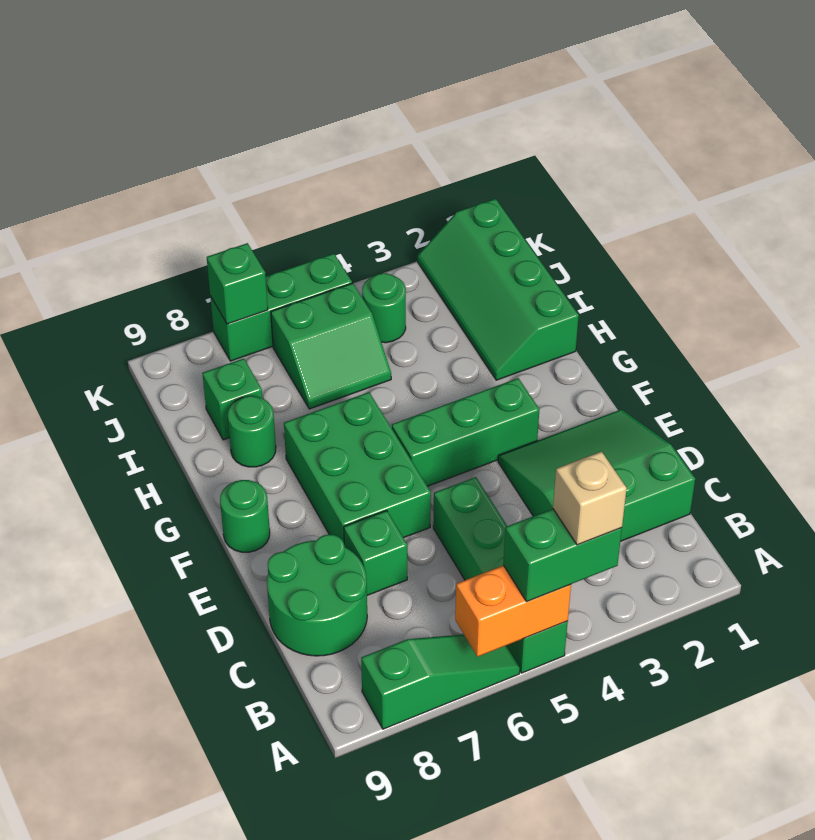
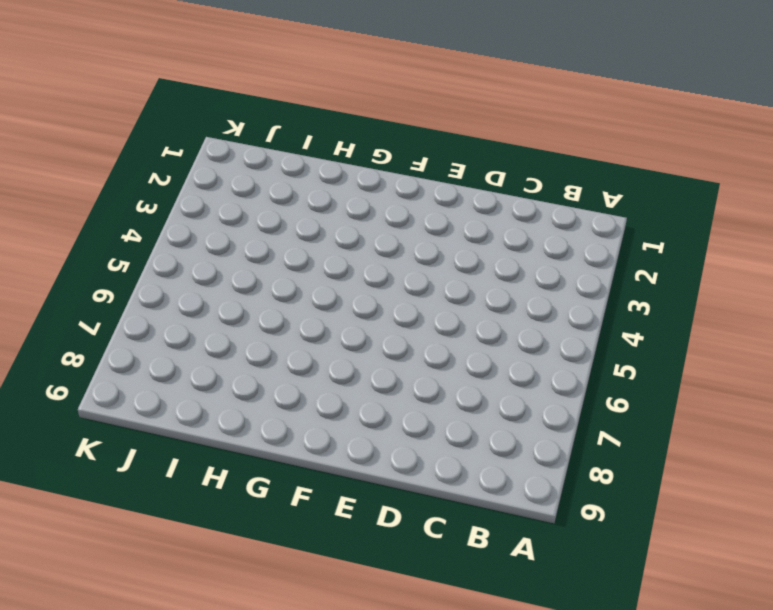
none -> green brick A5:D5 level 1
none -> green slope A6:A8 level 1 top 8
none -> green slope C1:E3 level 1 top C

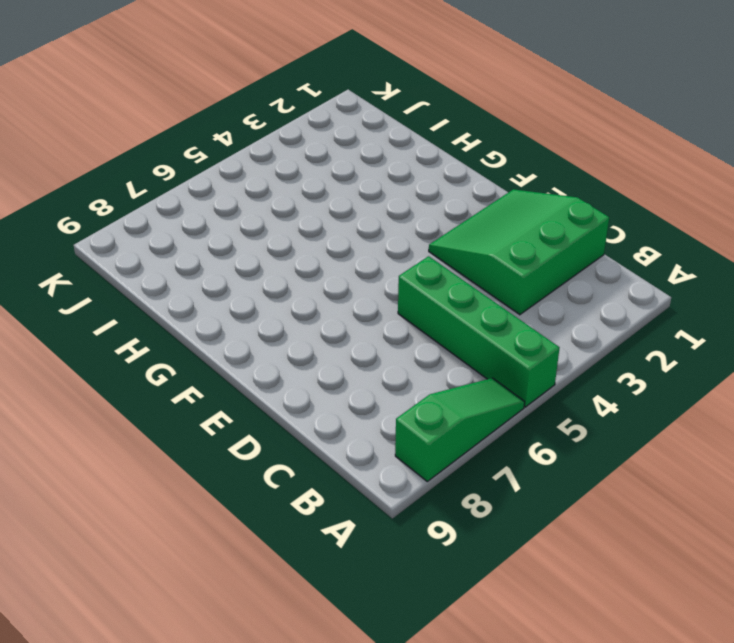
none -> green round brick C8:D9 level 1
none -> green brick D7 level 1
none -> green brick E6:G7 level 1

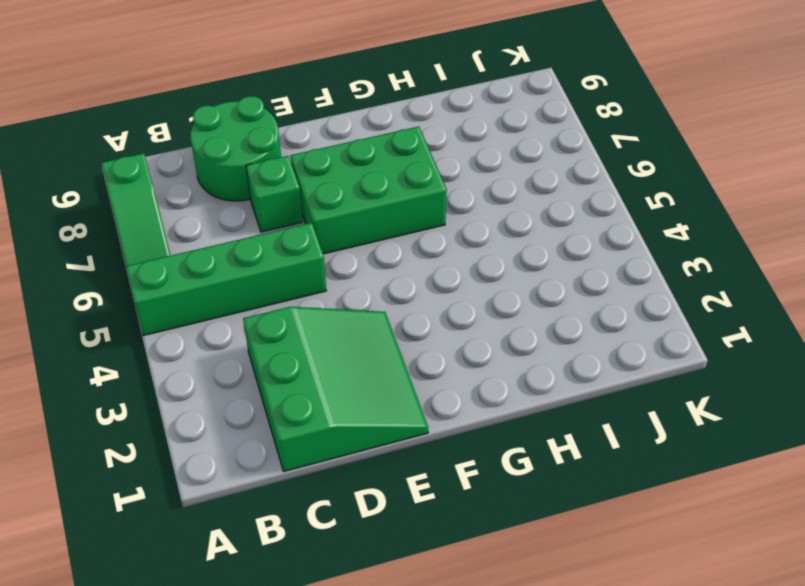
none -> green brick F3:F5 level 1
none -> green round brick F9 level 1
none -> green slope H1:K2 level 1 top 1

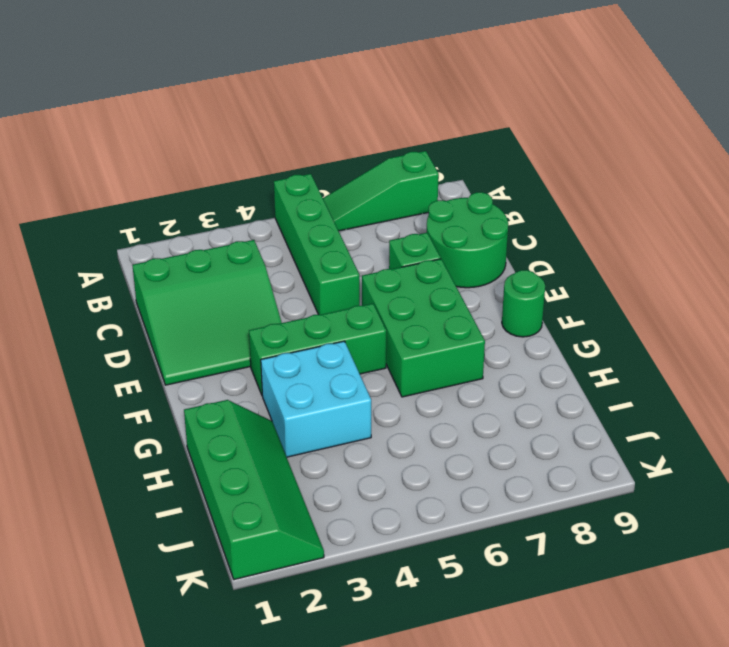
cyan brick G3:H4 level 1 -> none
none -> green round brick H8 level 1
none -> green slope I5:J6 level 1 top J
none -> green brick I8 level 1

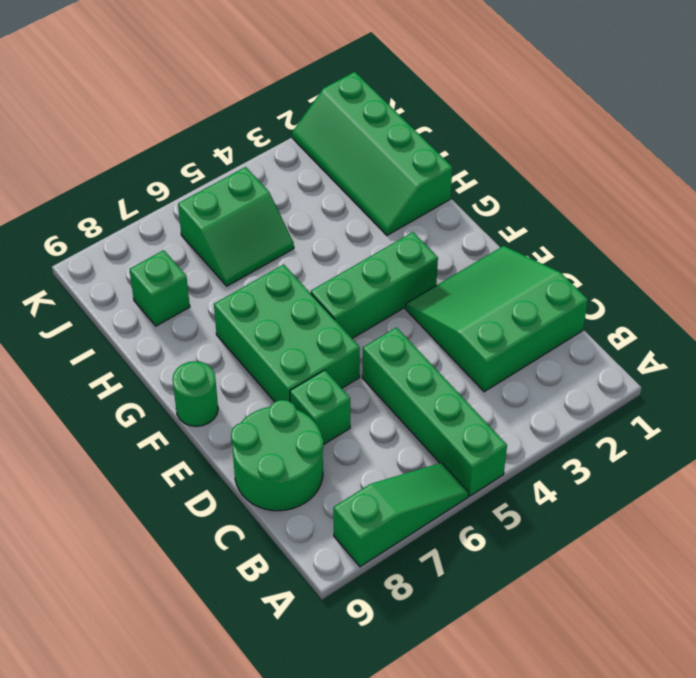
none -> green round brick H8 level 1
none -> green round brick J4 level 1
none -> green brick K5:K7 level 1

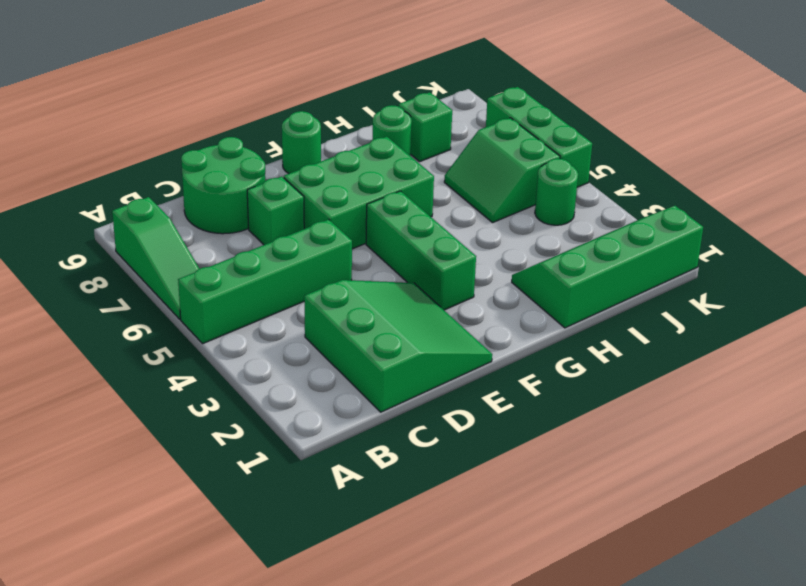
none -> orange brick A5:A6 level 2
none -> green brick K7 level 2
none -> green brick A4:A5 level 3

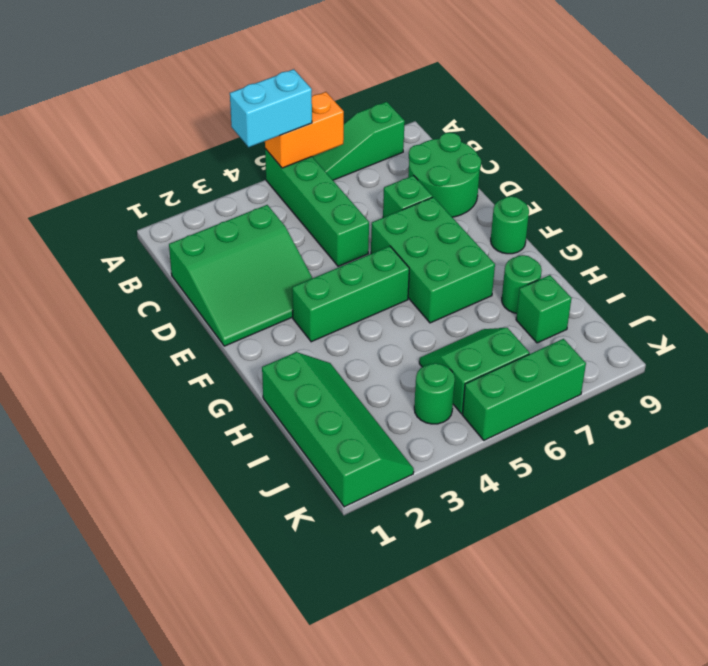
cyan brick A4:A5 level 3 -> green brick A4:A5 level 3
none -> green brick K7 level 2
none -> tan brick A4 level 4

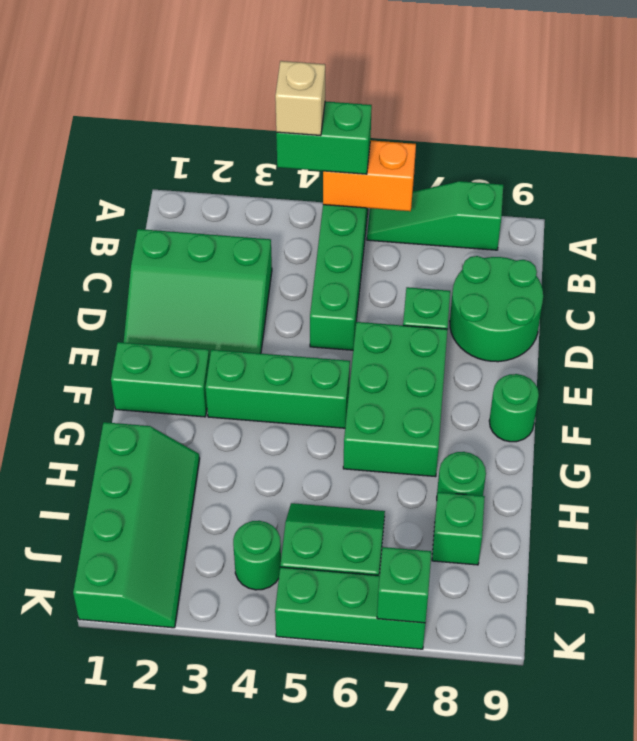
green brick F1:F2 level 1 -> none

